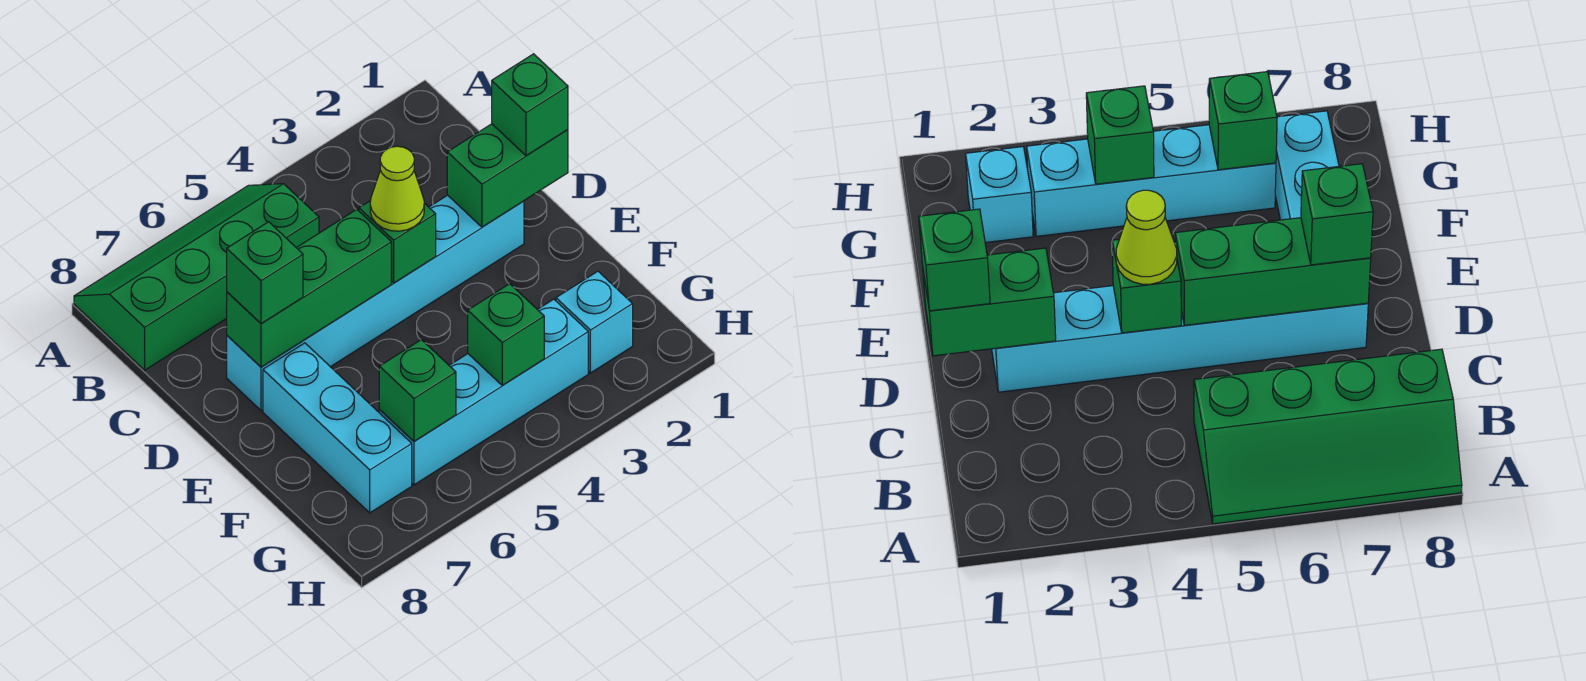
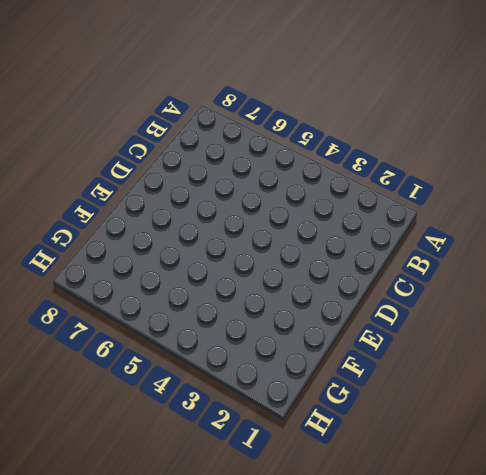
none -> green slope A5:B8 level 1 top B
none -> cyan brick D2:D7 level 1
none -> cyan brick E7:G7 level 1

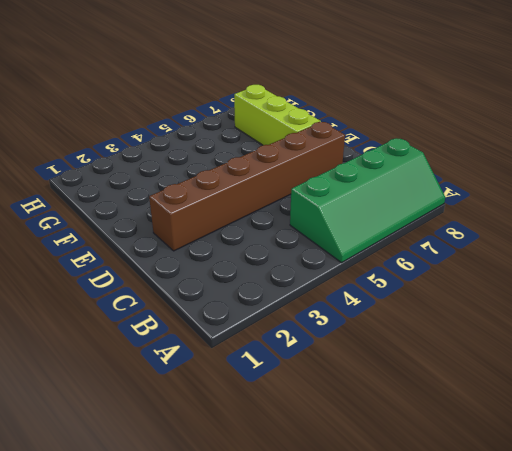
brown brick D2:D7 level 1 -> cyan brick D2:D7 level 1
lime brick E7:G7 level 1 -> cyan brick E7:G7 level 1
none -> cyan brick G2 level 1
none -> cyan brick G3:G6 level 1
none -> green brick D1:D2 level 2

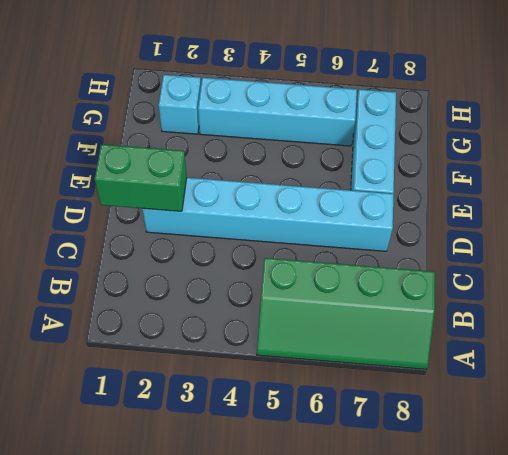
none -> green brick D4 level 2
none -> green brick D5:D7 level 2
none -> green brick G4 level 2

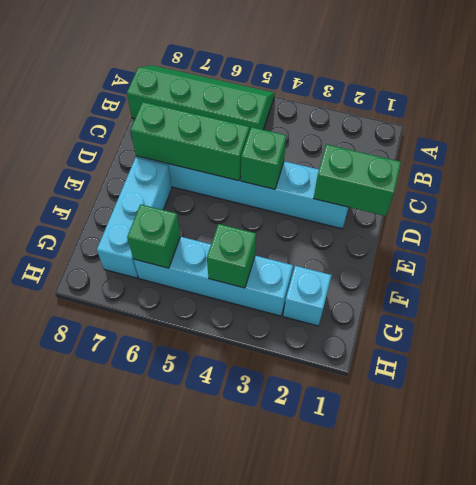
none -> green brick D1 level 3
none -> lime cone D4 level 3
none -> green brick D7 level 3

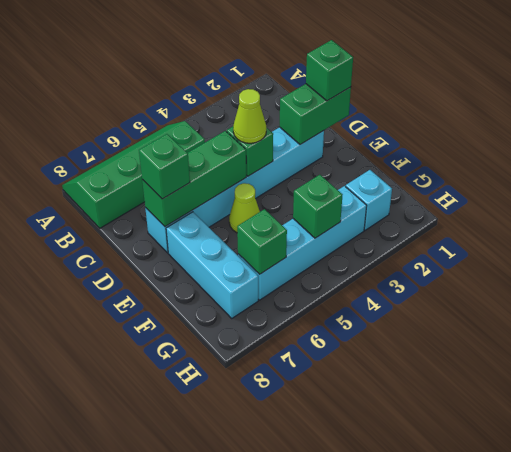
lime cone E5 level 1 -> none

